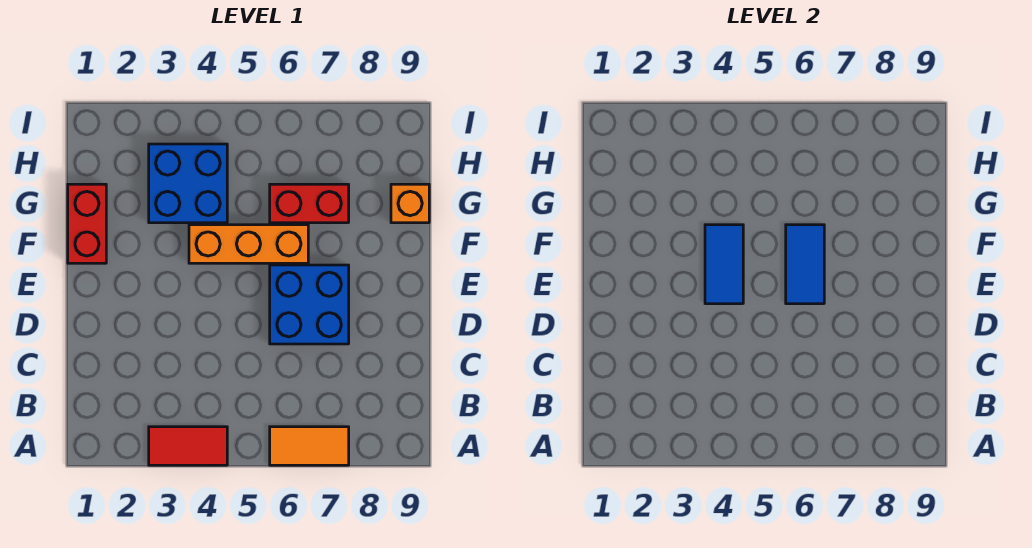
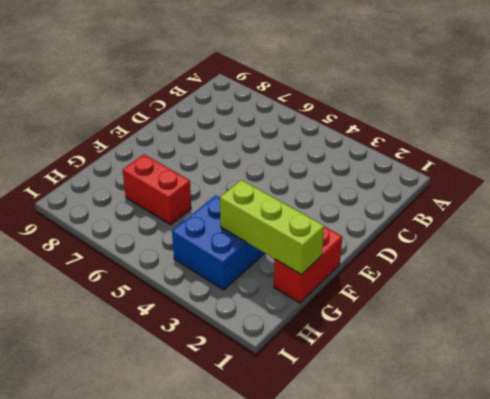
lime brick G1:G3 level 2 -> none
none -> red tile A3:A4 level 1
none -> orange tile A6:A7 level 1

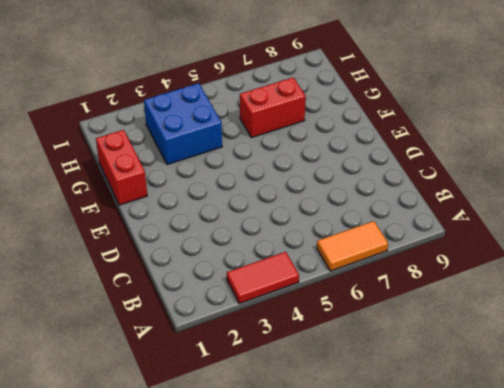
none -> blue brick D6:E7 level 1
none -> orange brick F4:F6 level 1

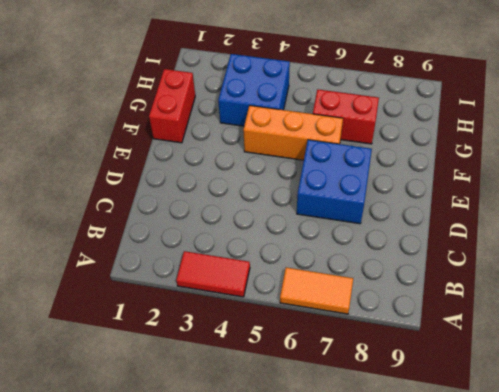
none -> orange brick G9 level 1
none -> blue tile E4:F4 level 2

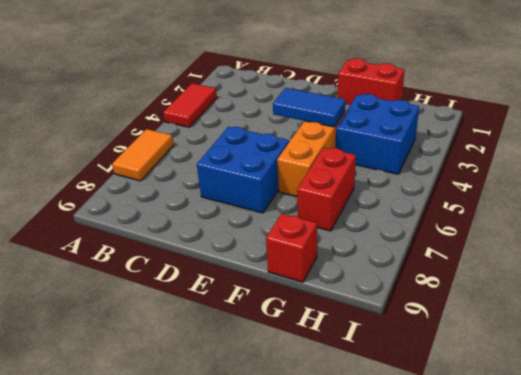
red brick G9 level 1 -> orange brick G9 level 1
none -> blue tile E6:F6 level 2

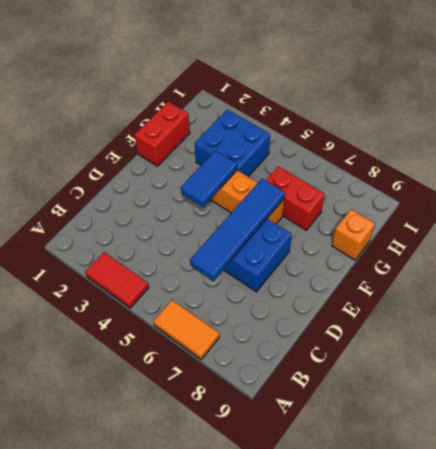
blue tile C6:F6 level 2 -> blue tile E6:F6 level 2

